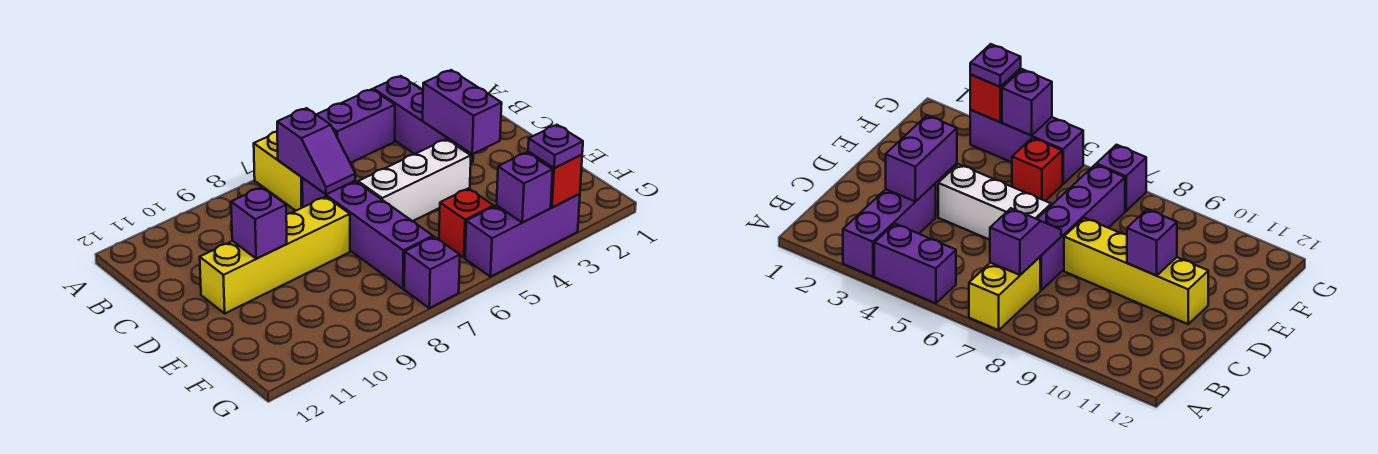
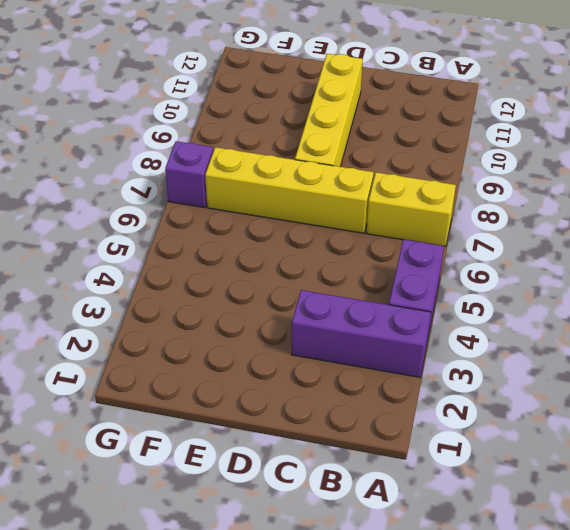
yellow brick C7:F7 level 1 -> purple brick C7:F7 level 1
none -> white brick D4:D6 level 1
none -> red brick F5 level 1
none -> purple brick G3:G5 level 1

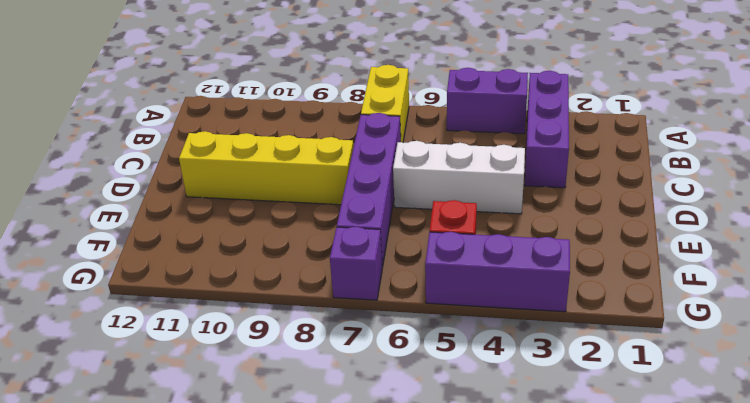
none -> purple slope B7:C7 level 2 top B
none -> purple brick C3:D3 level 2
none -> purple brick D10 level 2

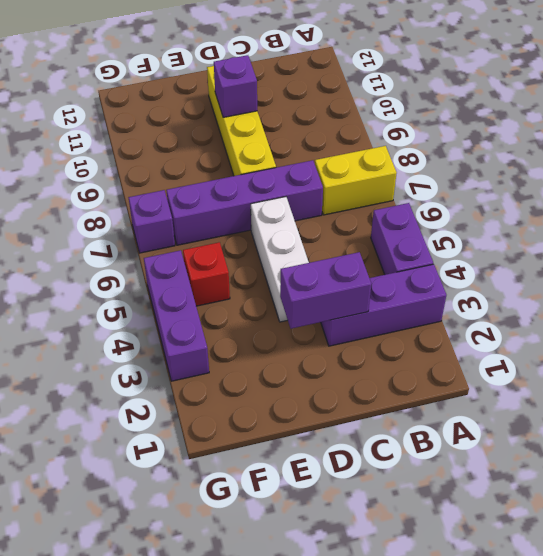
none -> purple slope B7:C7 level 2 top B
none -> red brick G3 level 2
none -> purple brick G4 level 2

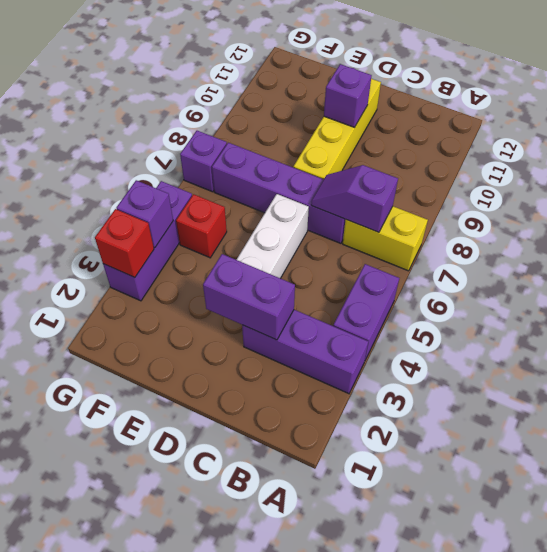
none -> purple plate G3 level 3

